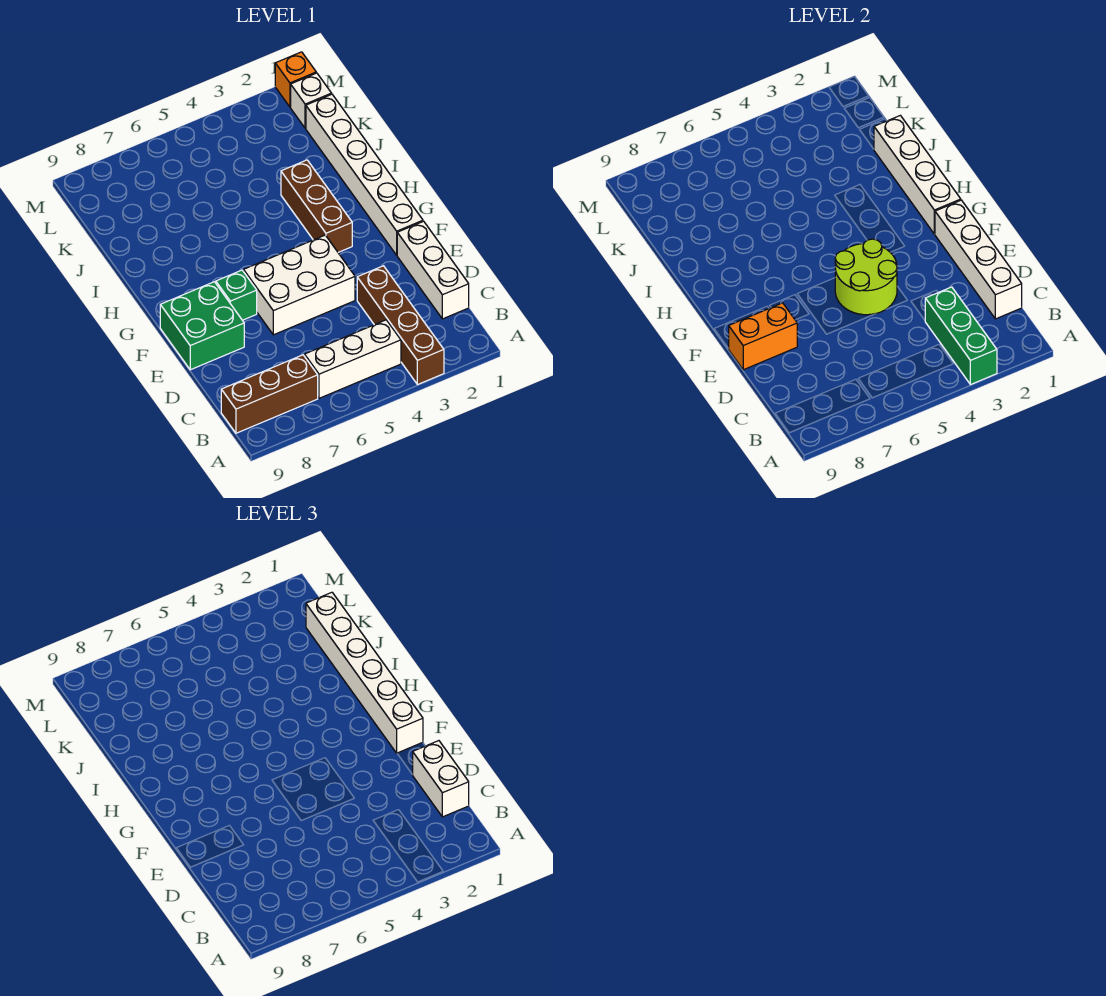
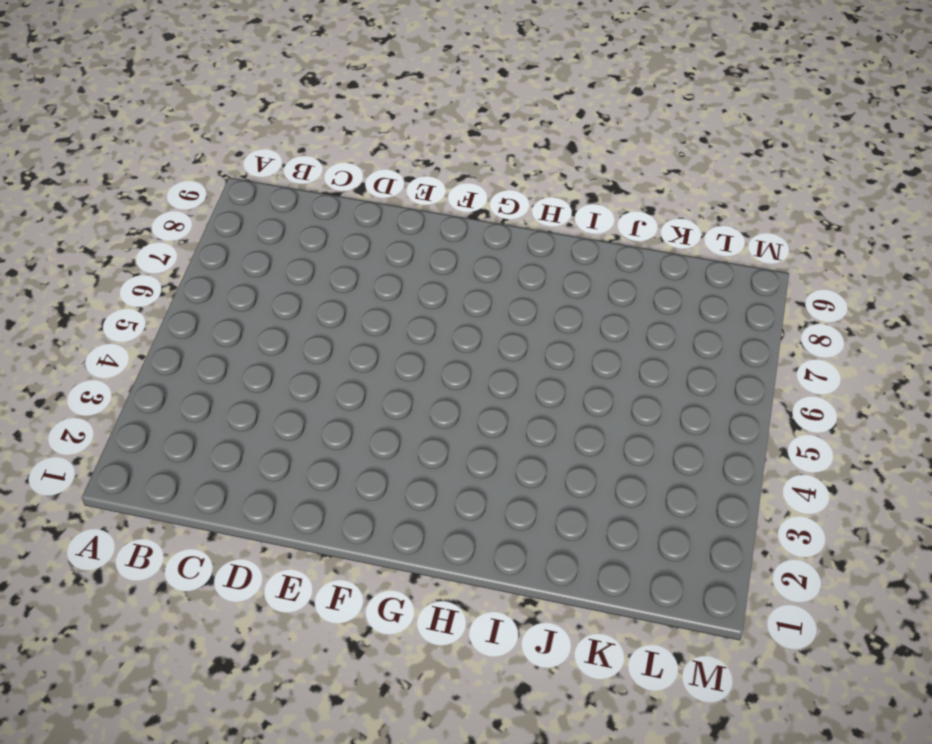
none -> brown brick A3:D3 level 1
none -> white brick B4:B6 level 1
none -> brown brick B7:B9 level 1

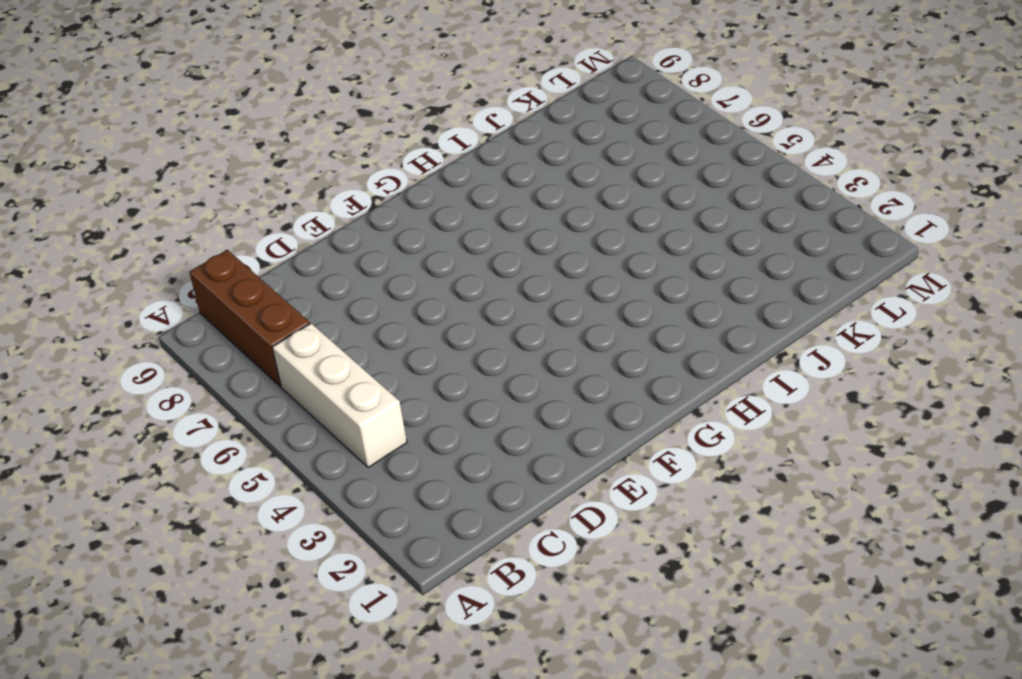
none -> brown brick A3:D3 level 1
none -> white brick C1:E1 level 1
none -> white brick E4:F6 level 1

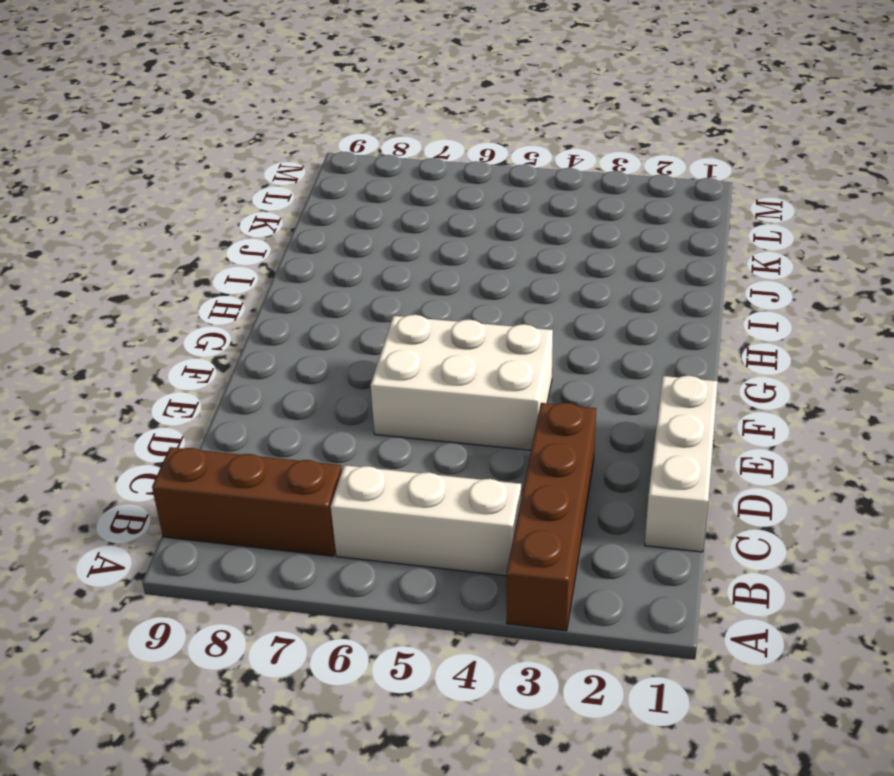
none -> green brick E8:F9 level 1
none -> white brick F1:K1 level 1
none -> green brick F7 level 1

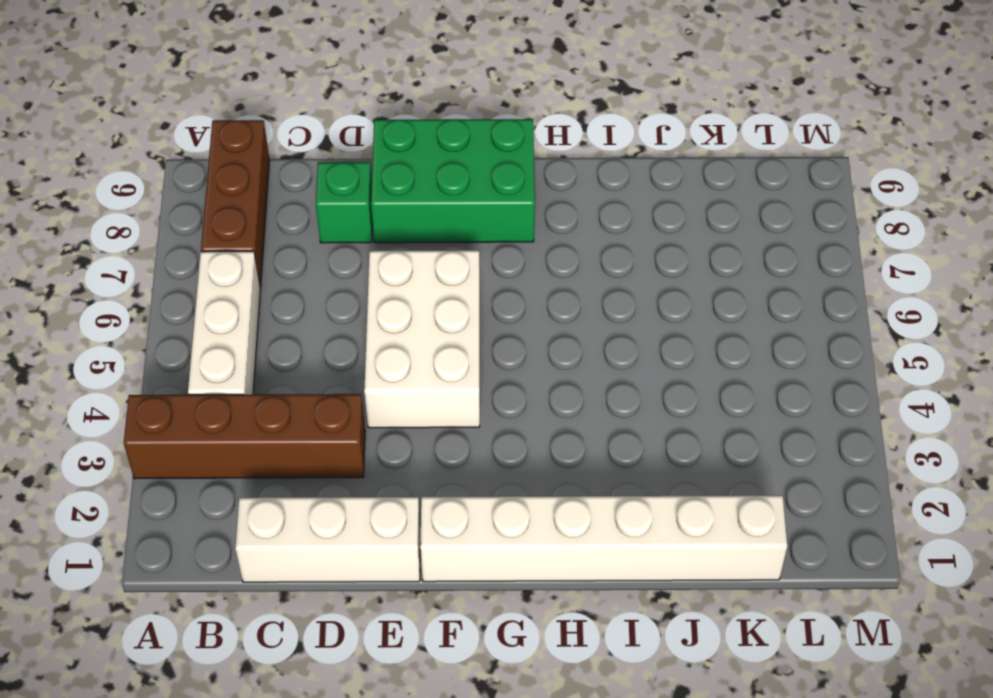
green brick D8 level 1 -> green brick F7 level 1
green brick E8:G9 level 1 -> green brick E8:F9 level 1
none -> brown brick G3:I3 level 1
none -> white brick L1 level 1
none -> orange brick M1 level 1

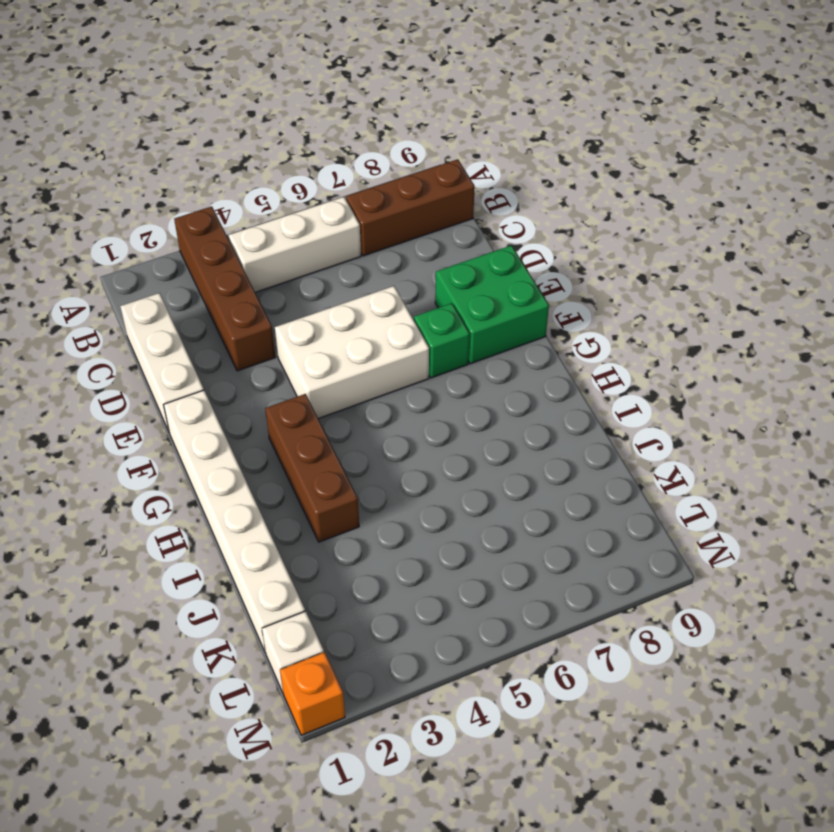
none -> green brick A3:C3 level 2
none -> white brick C1:F1 level 2
none -> lime round brick E4:F5 level 2

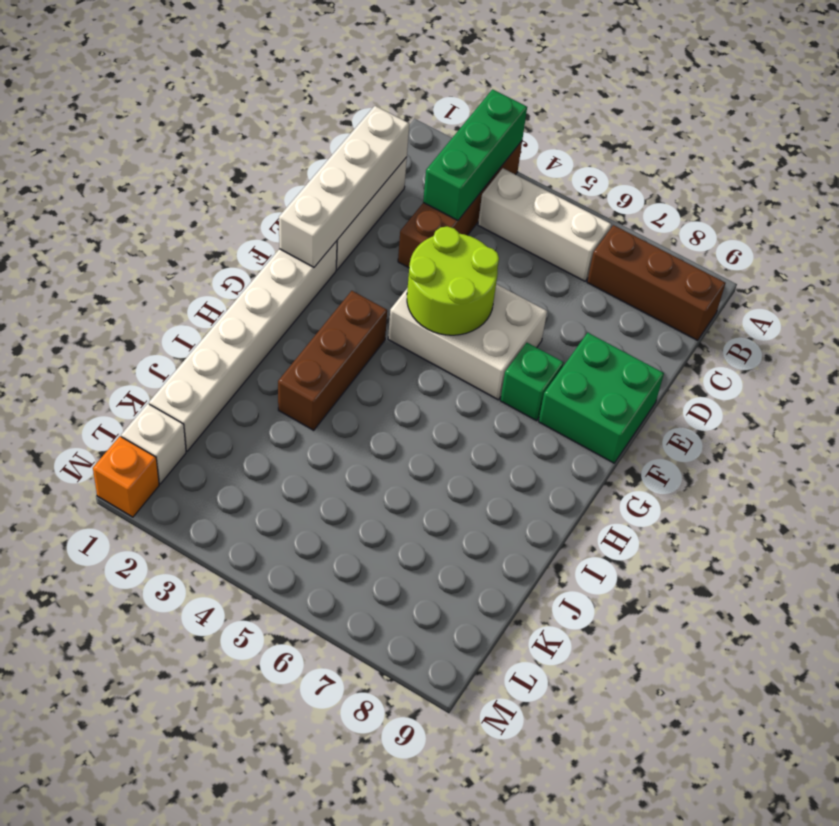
none -> orange brick E8:E9 level 2
none -> white brick G1:J1 level 2
none -> white brick C1:D1 level 3

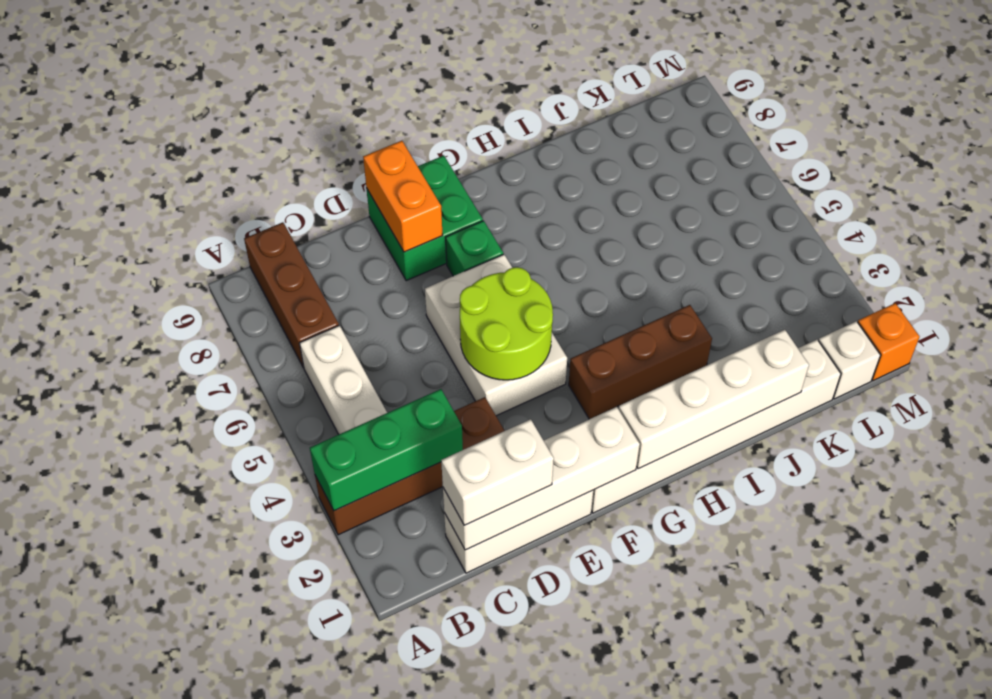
none -> white brick F1:K1 level 3

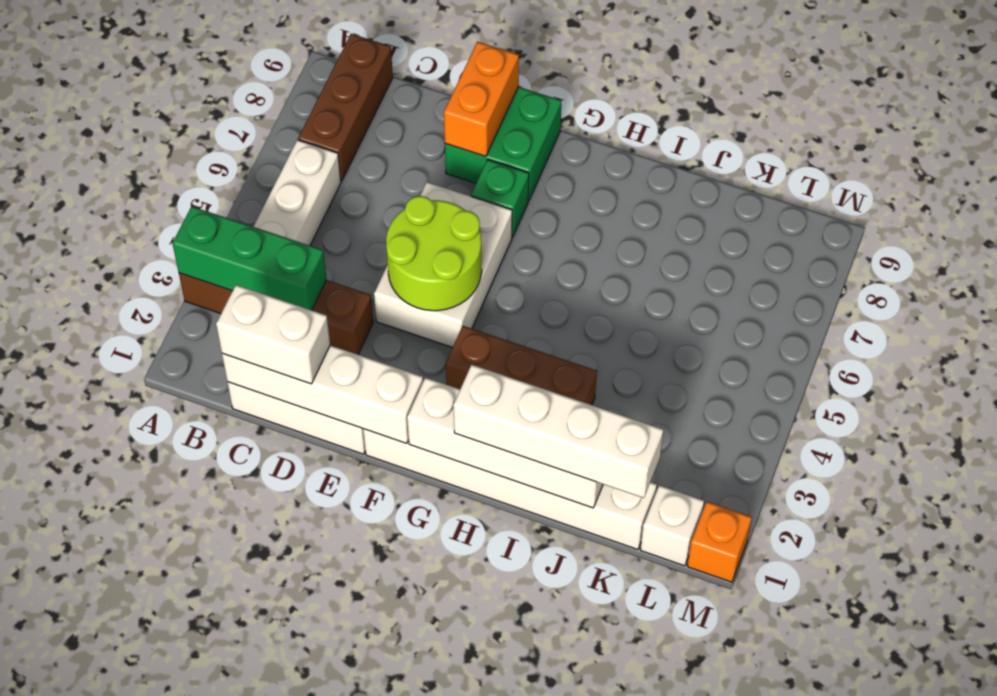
white brick H1:K1 level 3 -> white brick F1:K1 level 3

